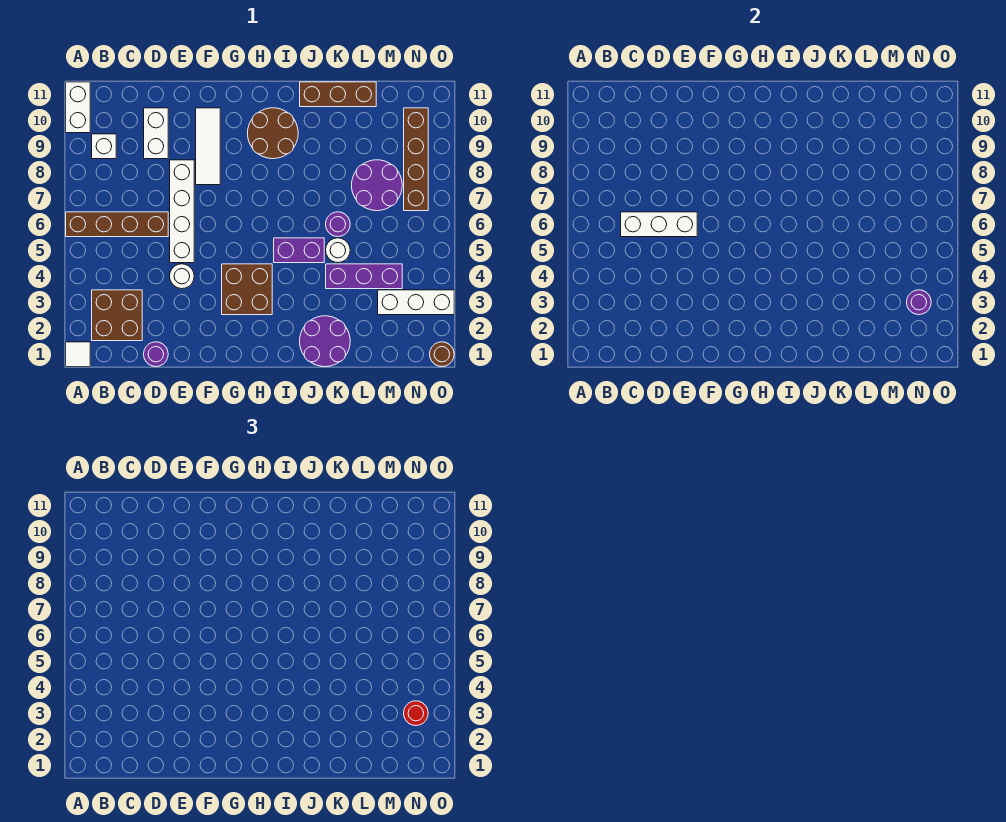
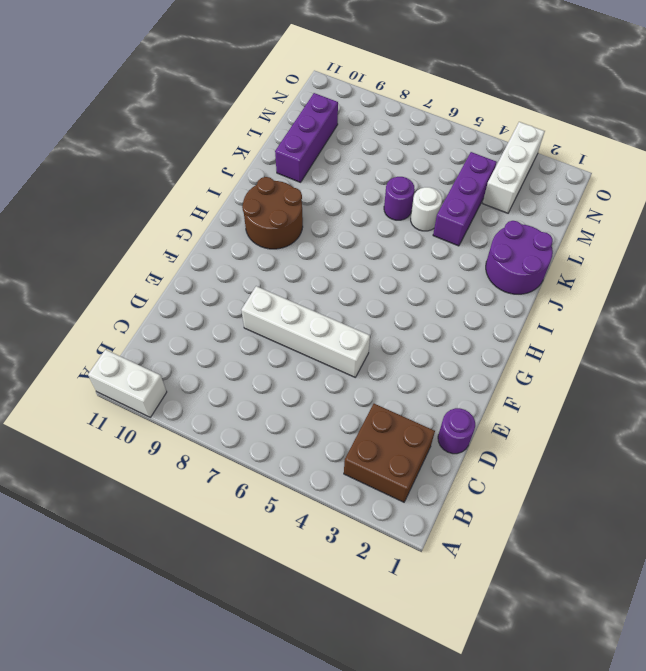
purple brick K10:M10 level 1 -> none
none -> white tile A1 level 1
none -> brown brick A6:D6 level 1
none -> white brick B9 level 1

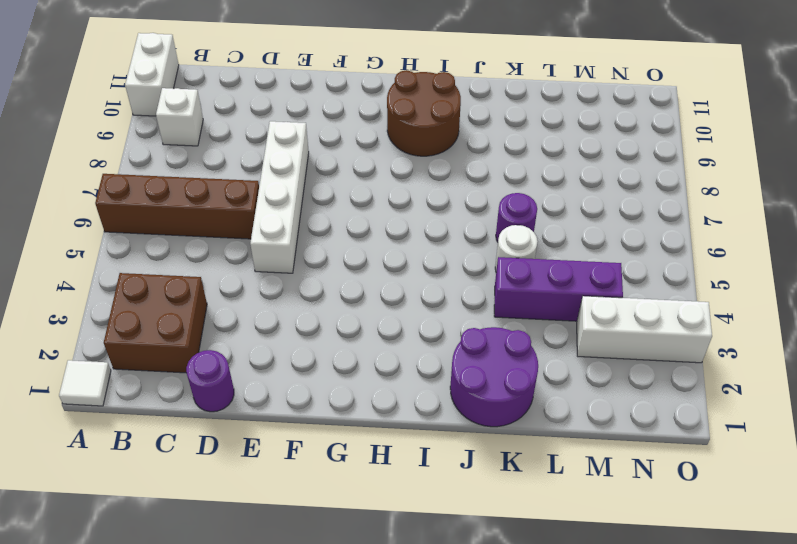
none -> white brick D9:D10 level 1
none -> white round brick E4 level 1
none -> white tile F8:F10 level 1

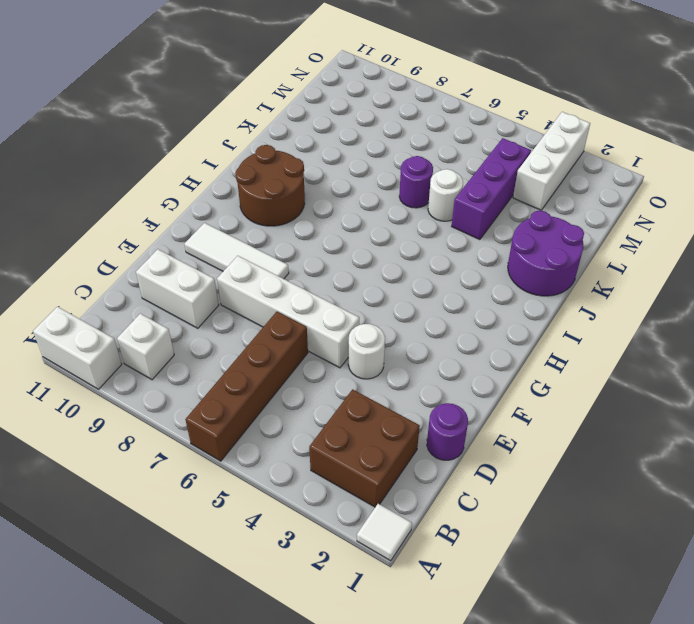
none -> brown brick G3:H4 level 1
none -> purple brick I5:J5 level 1
none -> brown brick J11:L11 level 1

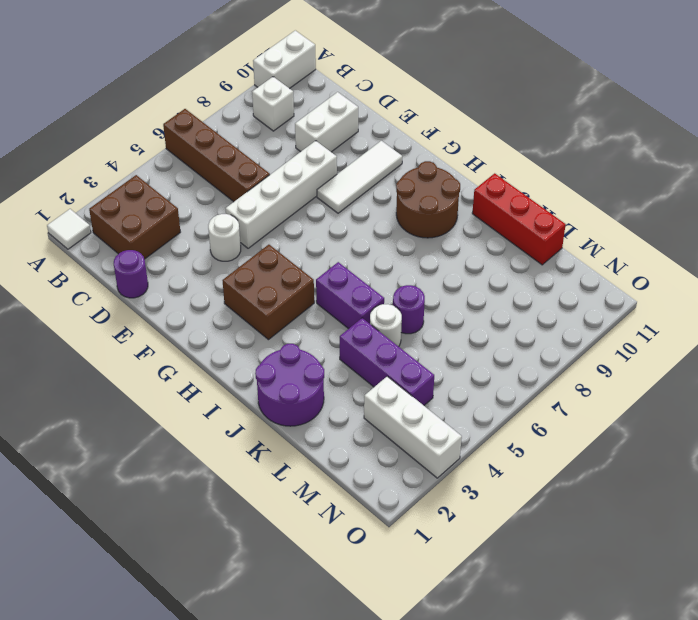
red brick J11:L11 level 1 -> brown brick J11:L11 level 1
none -> purple round brick L7:M8 level 1
none -> brown brick N7:N10 level 1
none -> brown round brick O1 level 1

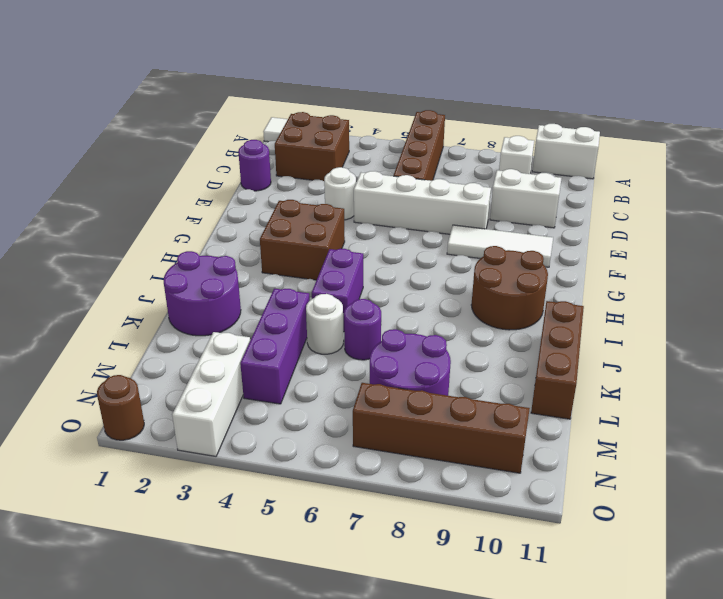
none -> white brick C6:E6 level 2
none -> purple round brick N3 level 2
none -> red round brick N3 level 3

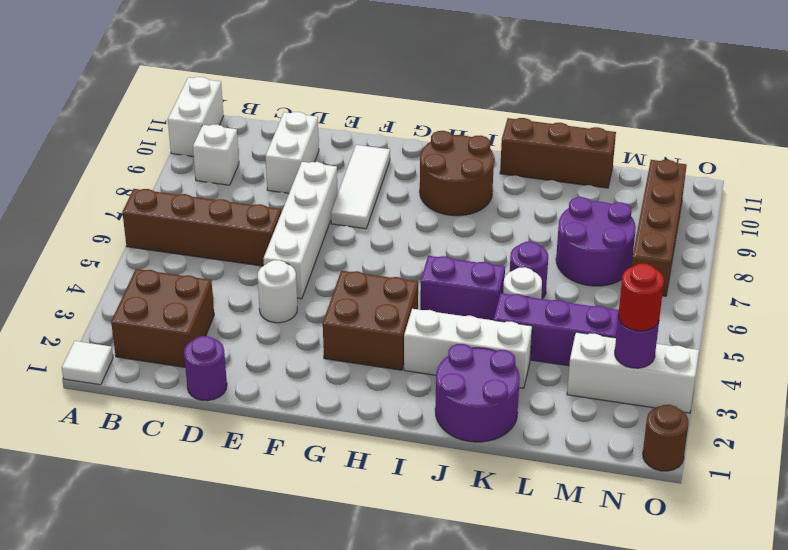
white brick I3:K3 level 1 -> white brick C6:E6 level 2

